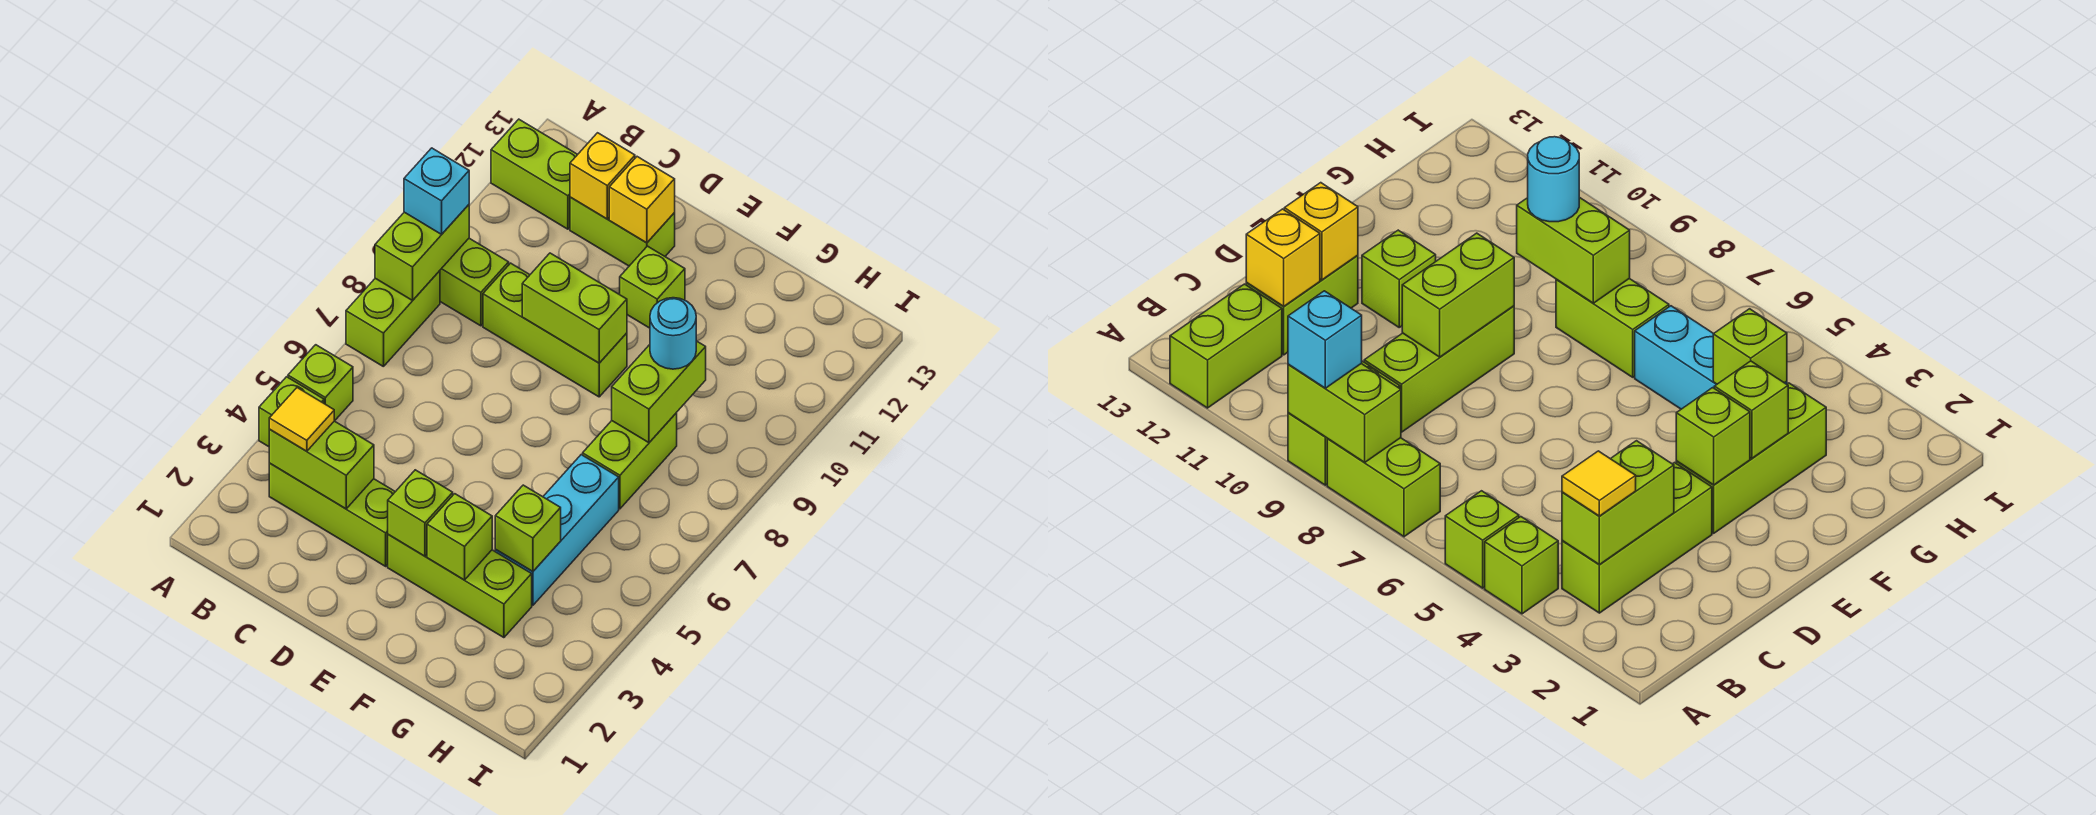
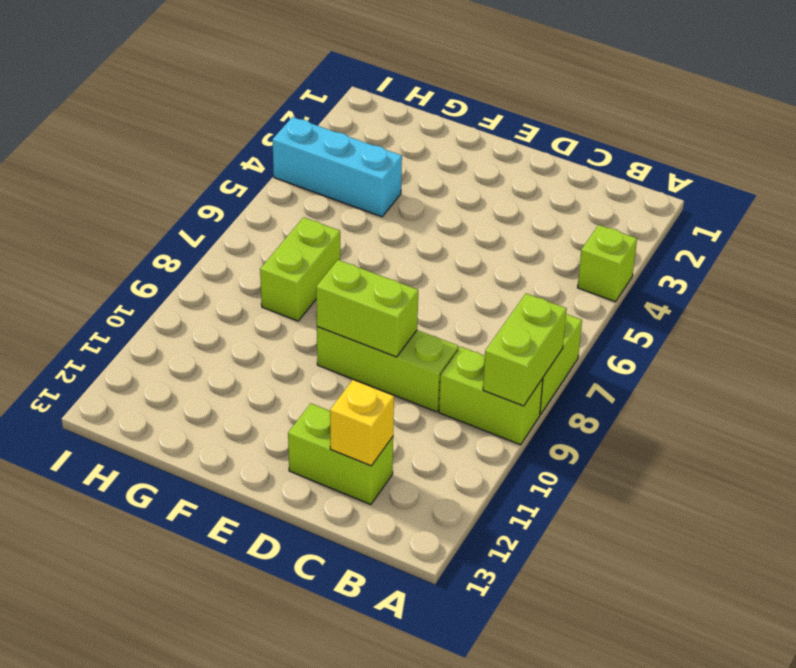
cyan brick G4:I4 level 1 -> cyan brick G4:G6 level 1
none -> lime brick A5 level 1
none -> lime brick A12:B12 level 1
none -> lime brick B3:D3 level 1

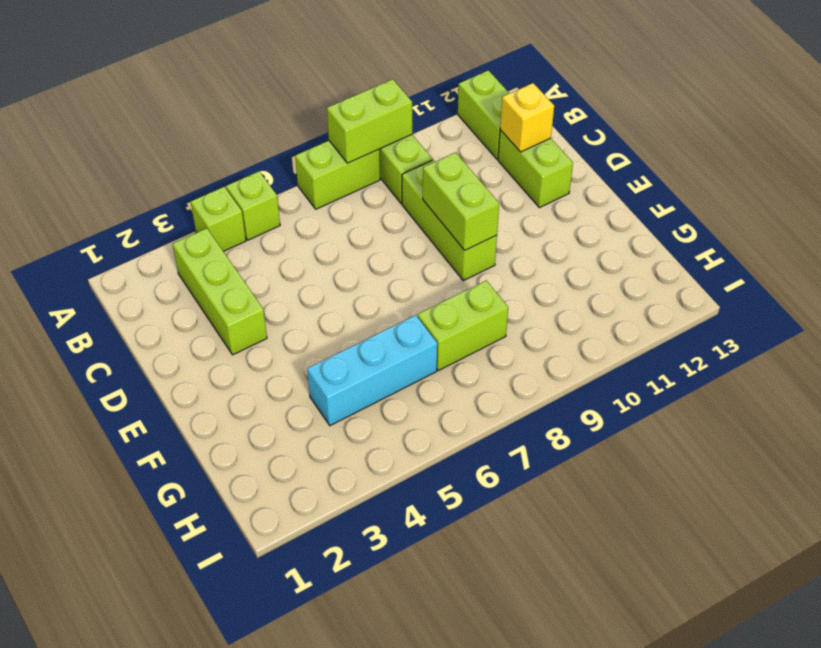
none -> lime brick E3:G3 level 1
none -> lime brick E11 level 1
none -> lime brick B3:C3 level 2

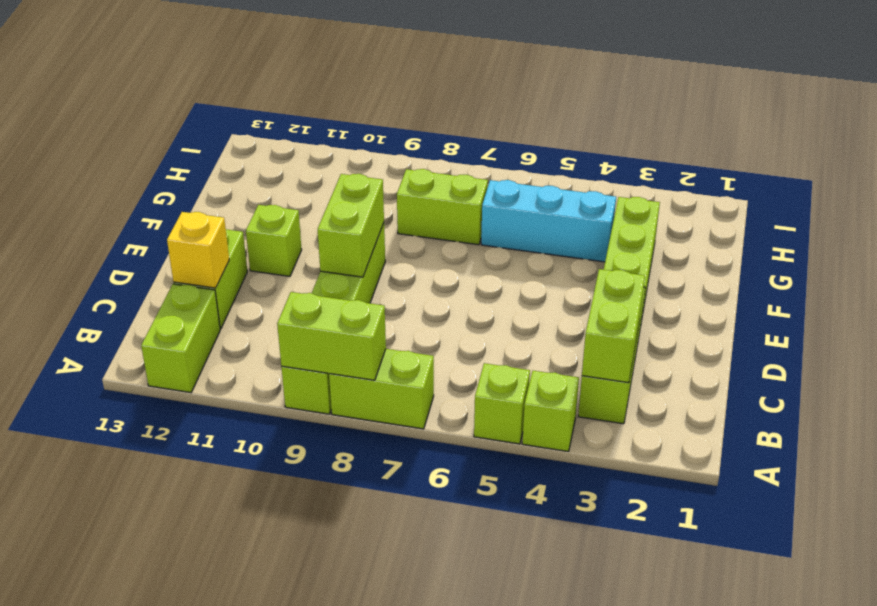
none -> yellow brick D12 level 2
none -> lime brick E3 level 2
none -> lime brick F3 level 2

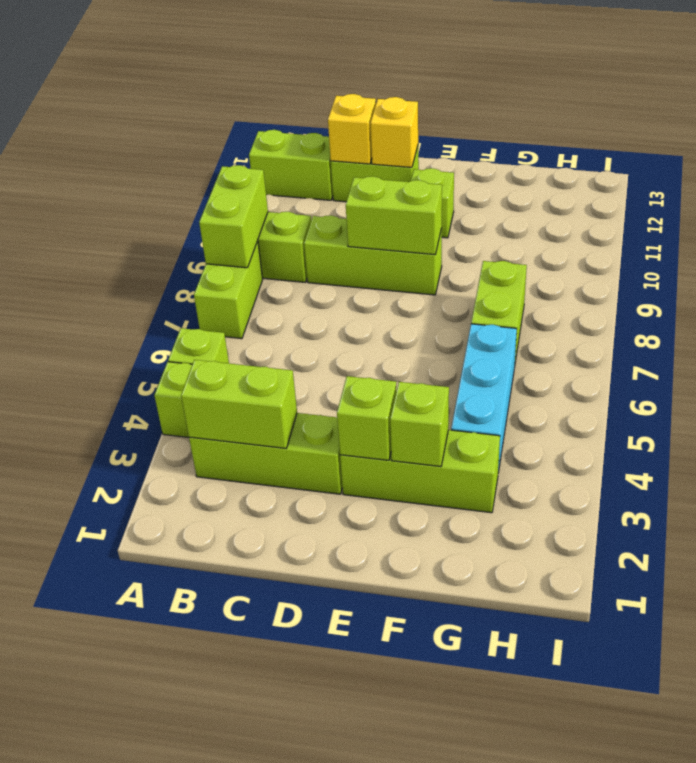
none -> lime brick G4 level 2
none -> lime brick G8:G9 level 2
none -> cyan brick A9 level 3

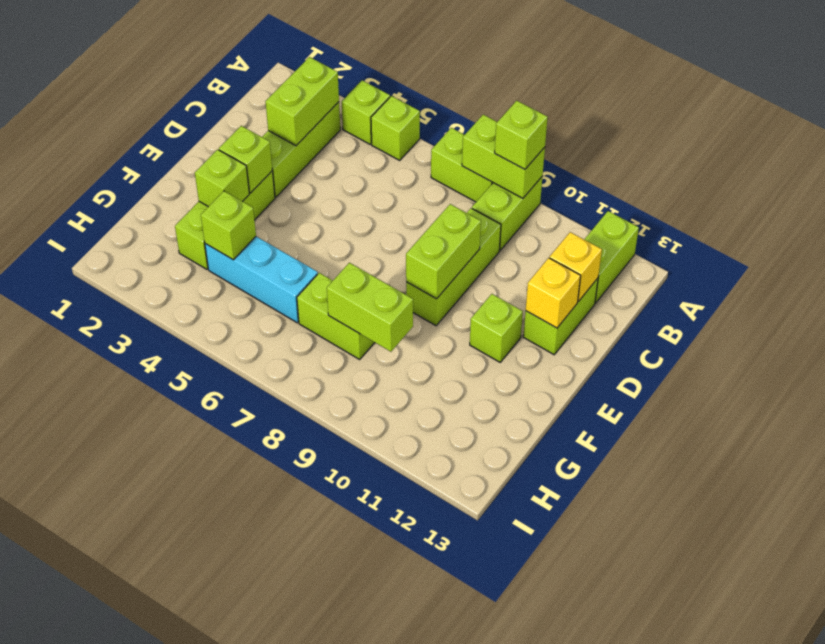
lime brick A9 level 3 -> cyan brick A9 level 3
none -> yellow tile B3 level 3
none -> cyan round brick G9 level 3

